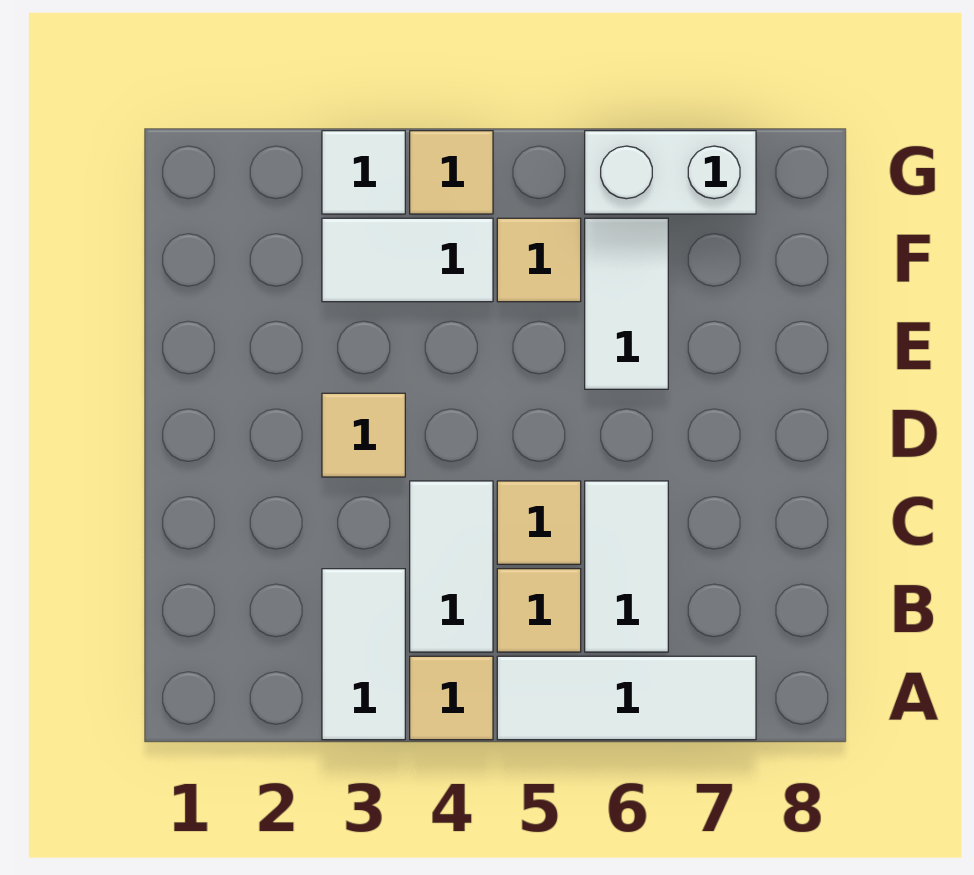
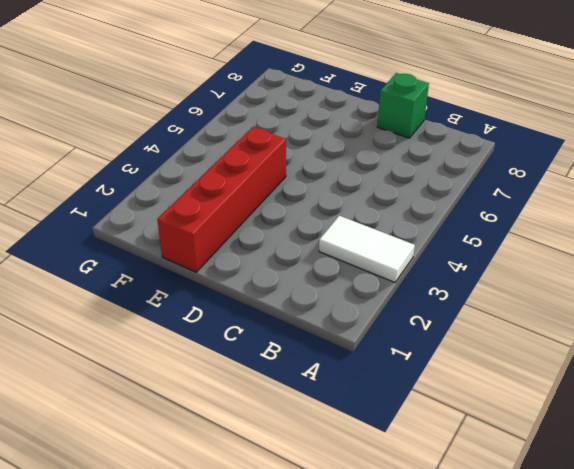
green brick C8 level 1 -> none
red brick E1:E4 level 1 -> none
none -> tan tile A4 level 1
none -> white tile A5:A7 level 1
none -> white tile B4:C4 level 1

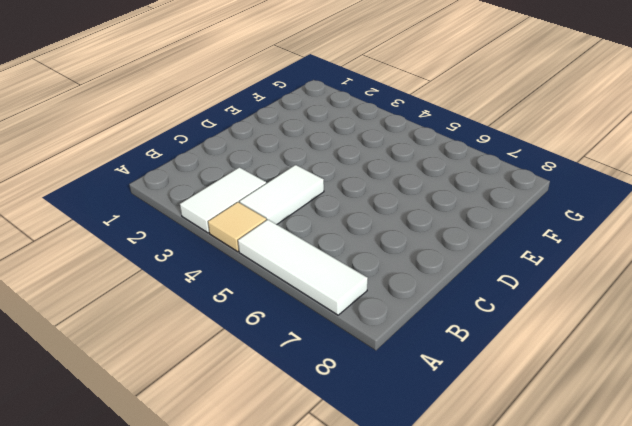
none -> tan tile B5 level 1
none -> white tile B6:C6 level 1
none -> tan tile C5 level 1

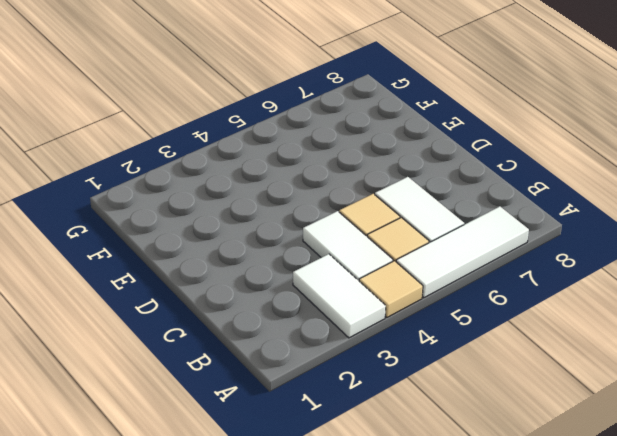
none -> tan tile D3 level 1
none -> white tile E6:F6 level 1
none -> white tile F3:F4 level 1

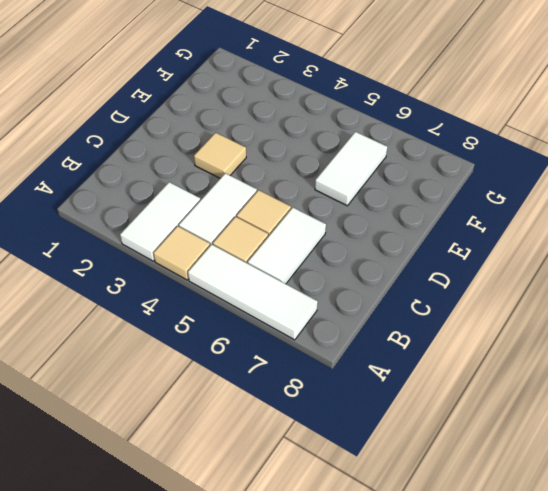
none -> white tile F3:F4 level 1
none -> tan tile F5 level 1
none -> white tile G3 level 1

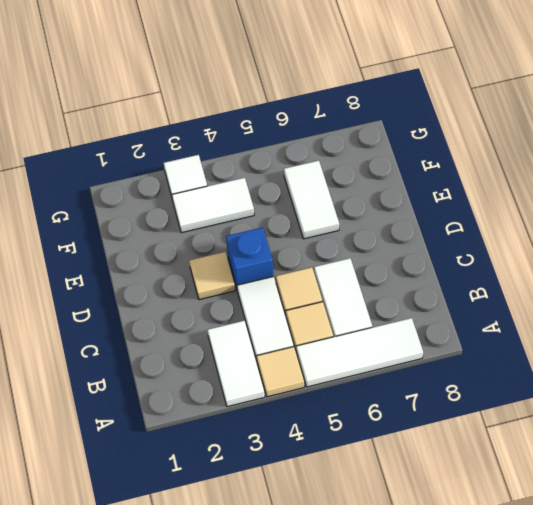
blue brick D4 level 1 -> none
none -> tan tile F5 level 1
none -> tan tile G4 level 1
none -> white brick G6:G7 level 1

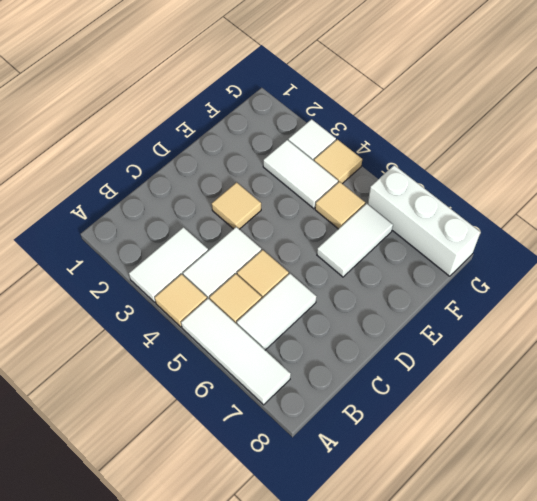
white brick G6:G8 level 1 -> white brick G6:G7 level 1

